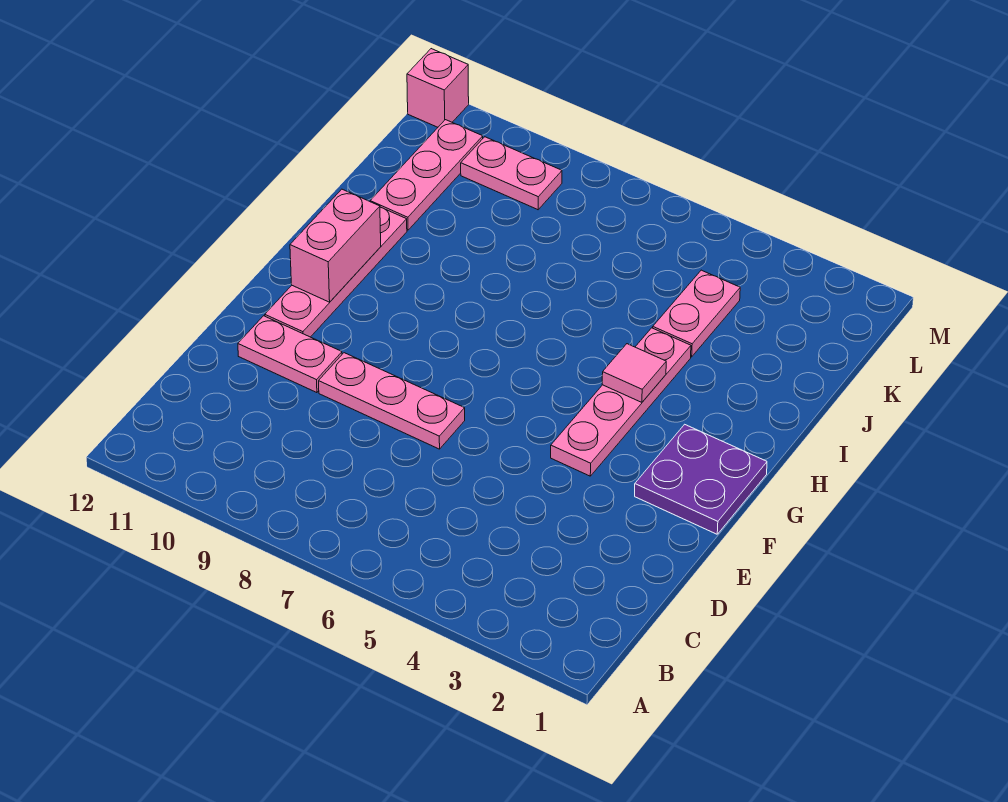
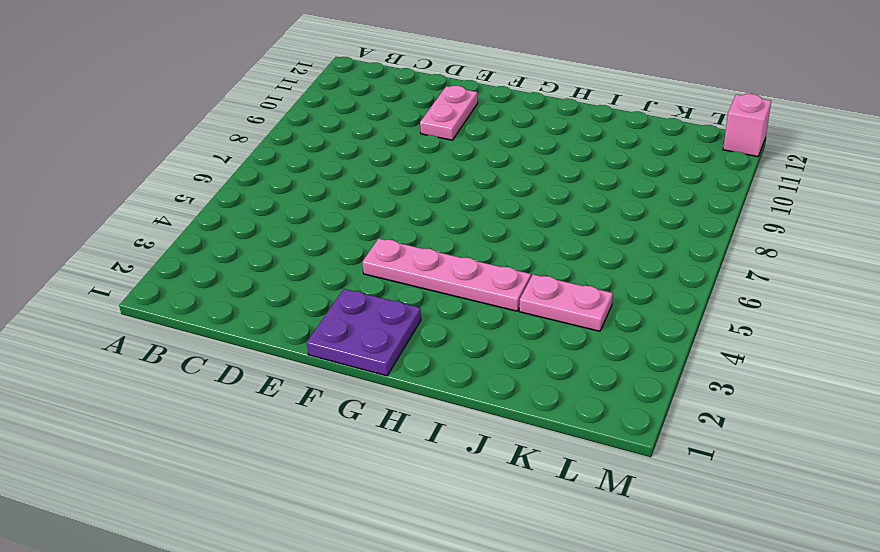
none -> pink plate E7:E9 level 1
none -> pink plate F11:I11 level 1

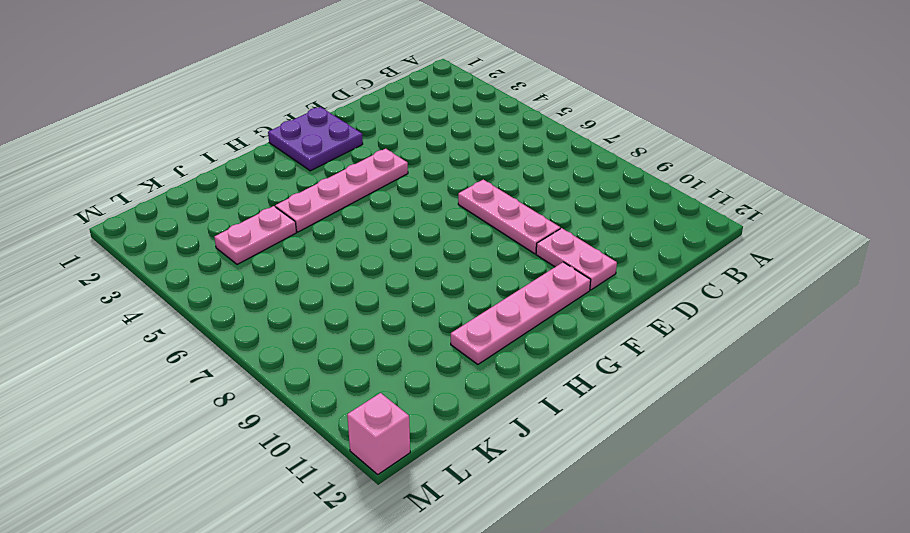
none -> pink plate J11:L11 level 1
none -> pink plate L9:L10 level 1

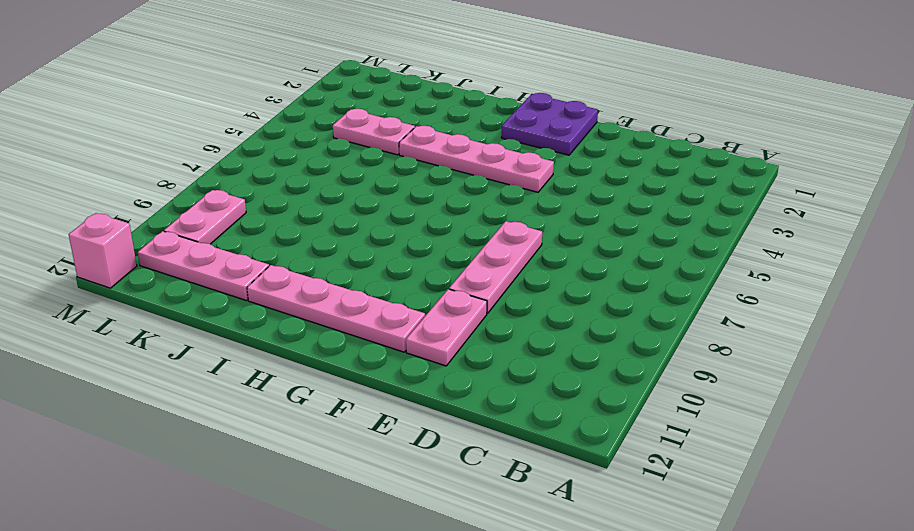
none -> pink brick G11:H11 level 2
none -> pink tile H4 level 2

